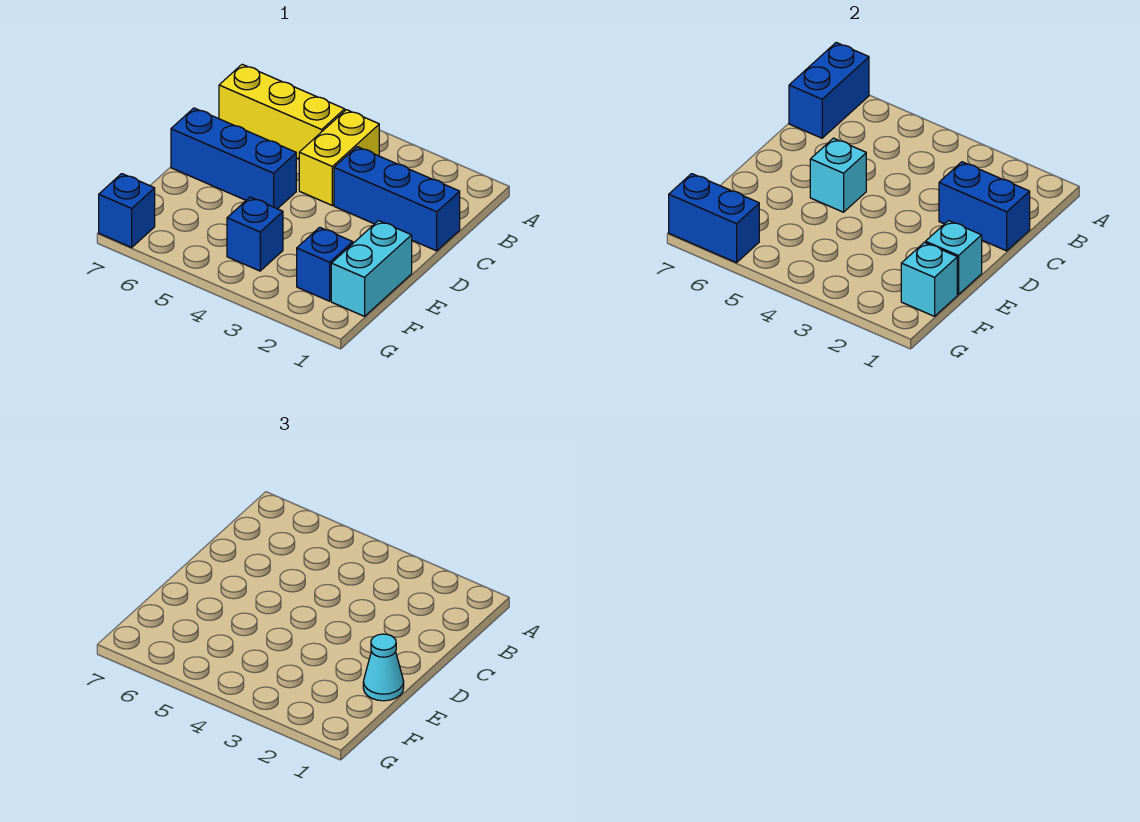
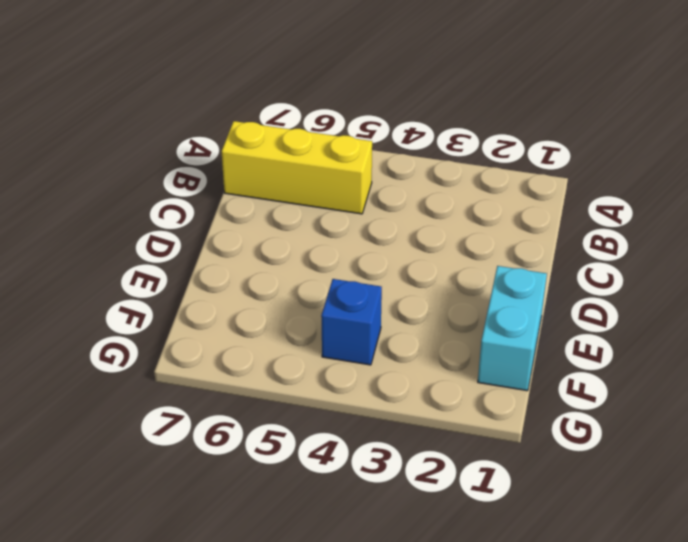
none -> yellow brick B4:C4 level 1
none -> blue brick C1:C3 level 1
none -> blue brick D5:D7 level 1

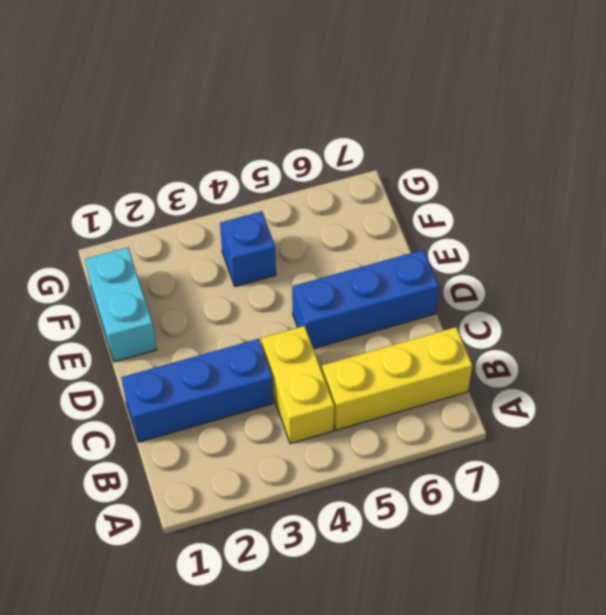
none -> blue brick F2 level 1
none -> blue brick G7 level 1
none -> blue brick A7:B7 level 2

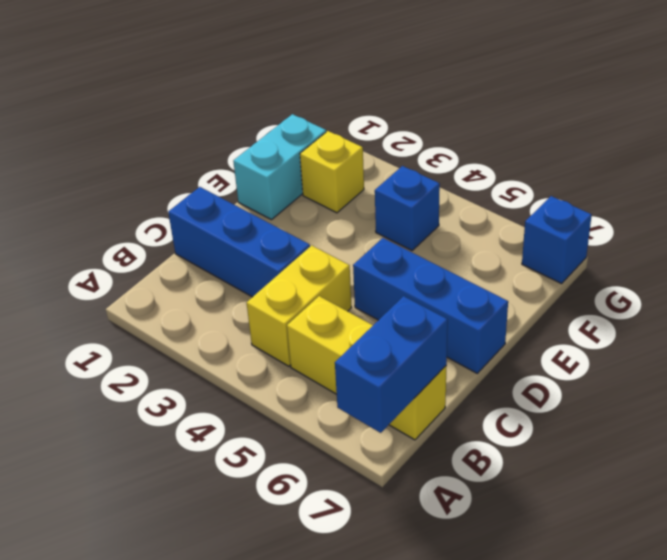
yellow brick F2 level 1 -> blue brick F2 level 1
none -> blue brick C1:C2 level 2
none -> cyan brick D5 level 2
none -> cyan brick E1 level 2

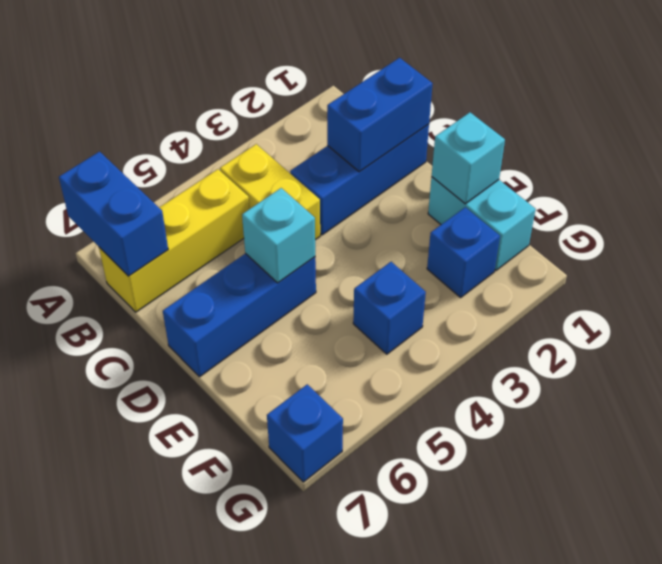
none -> cyan brick F1 level 2
none -> blue brick G6:G7 level 2
none -> cyan cone E1 level 3

